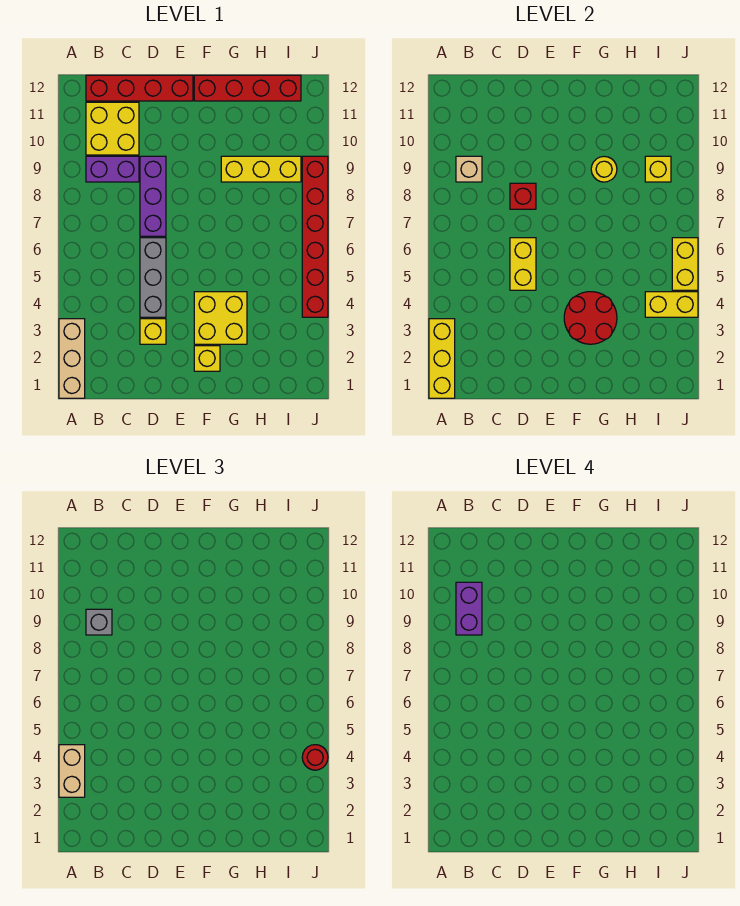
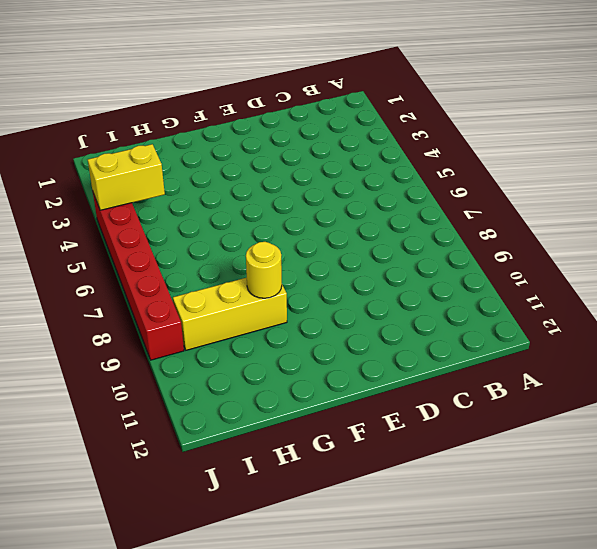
none -> tan brick A1:A3 level 1
none -> purple brick B9:C9 level 1
none -> yellow brick B10:C11 level 1

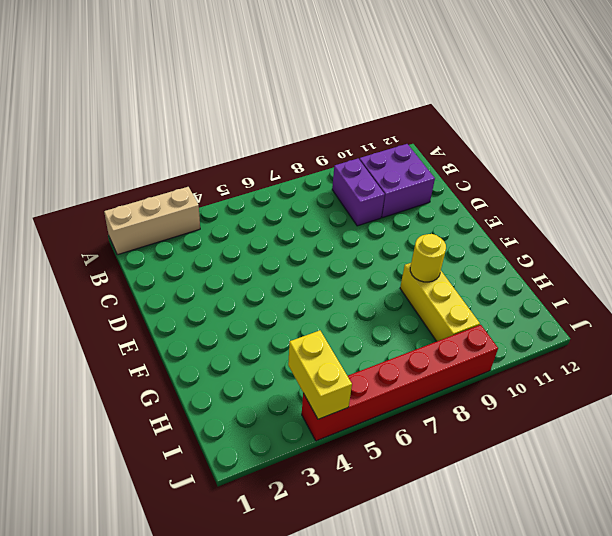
purple brick B10:C11 level 1 -> yellow brick B10:C11 level 1
none -> red brick B12:E12 level 1
none -> yellow brick D3 level 1
none -> grey brick D4:D6 level 1

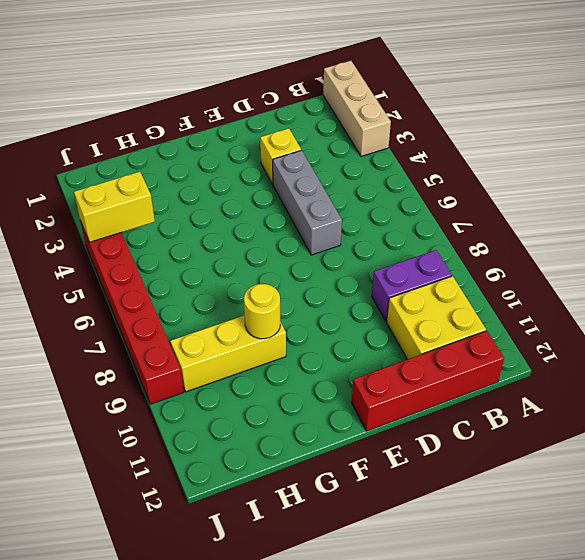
none -> purple brick D7:D9 level 1
none -> yellow brick F2 level 1
none -> yellow brick F3:G4 level 1

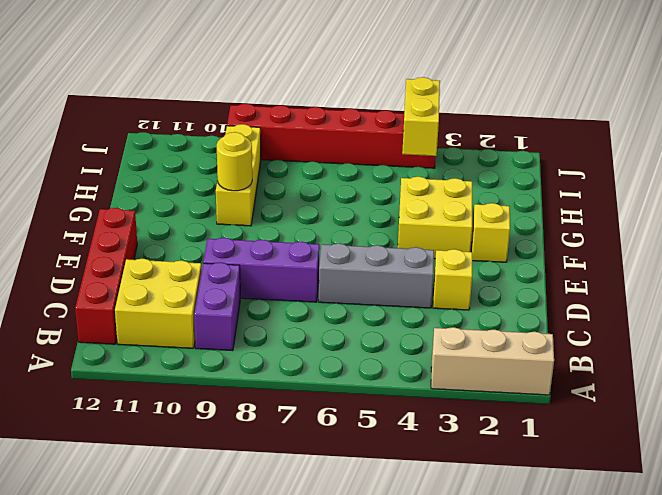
none -> red brick F12:I12 level 1
none -> yellow brick A1:A3 level 2
none -> tan brick B9 level 2

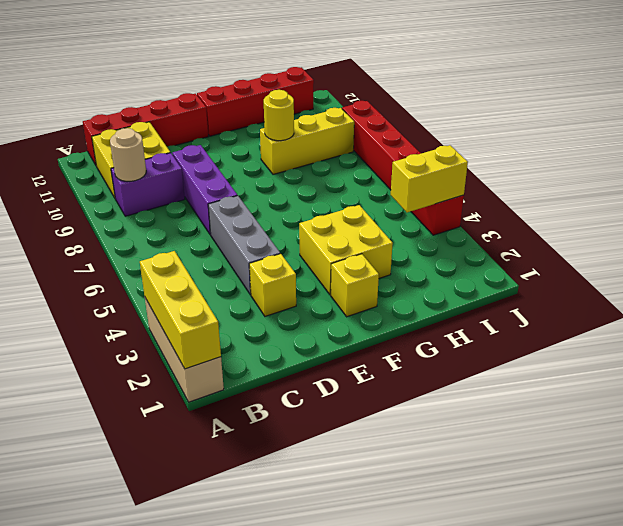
tan round brick B9 level 2 -> tan brick B9 level 2
none -> yellow brick D5:D6 level 2
none -> red brick D8 level 2
none -> red round brick F3:G4 level 2

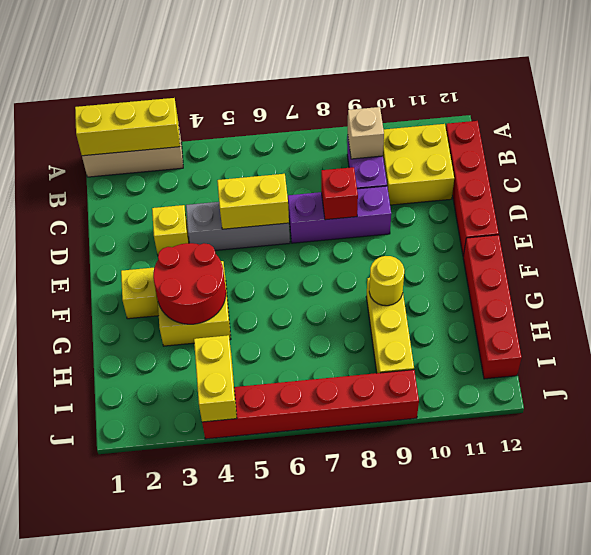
none -> yellow brick I9 level 2
none -> yellow brick J5:J6 level 2
none -> tan brick A3:A4 level 3

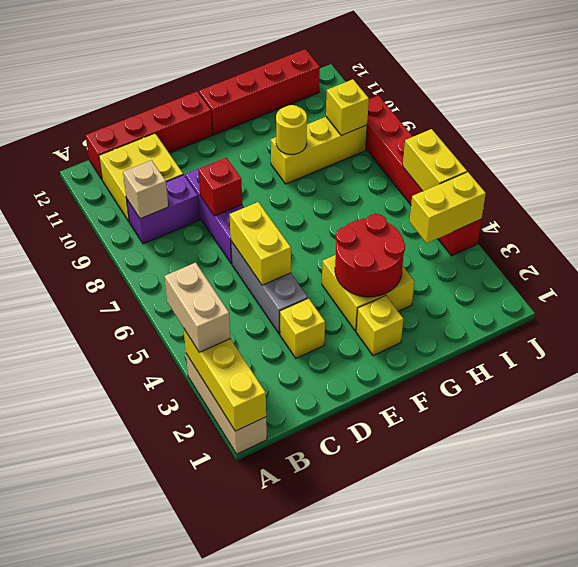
none -> grey brick B9 level 3
none -> red round brick J4 level 3
none -> purple brick B9:B10 level 4

